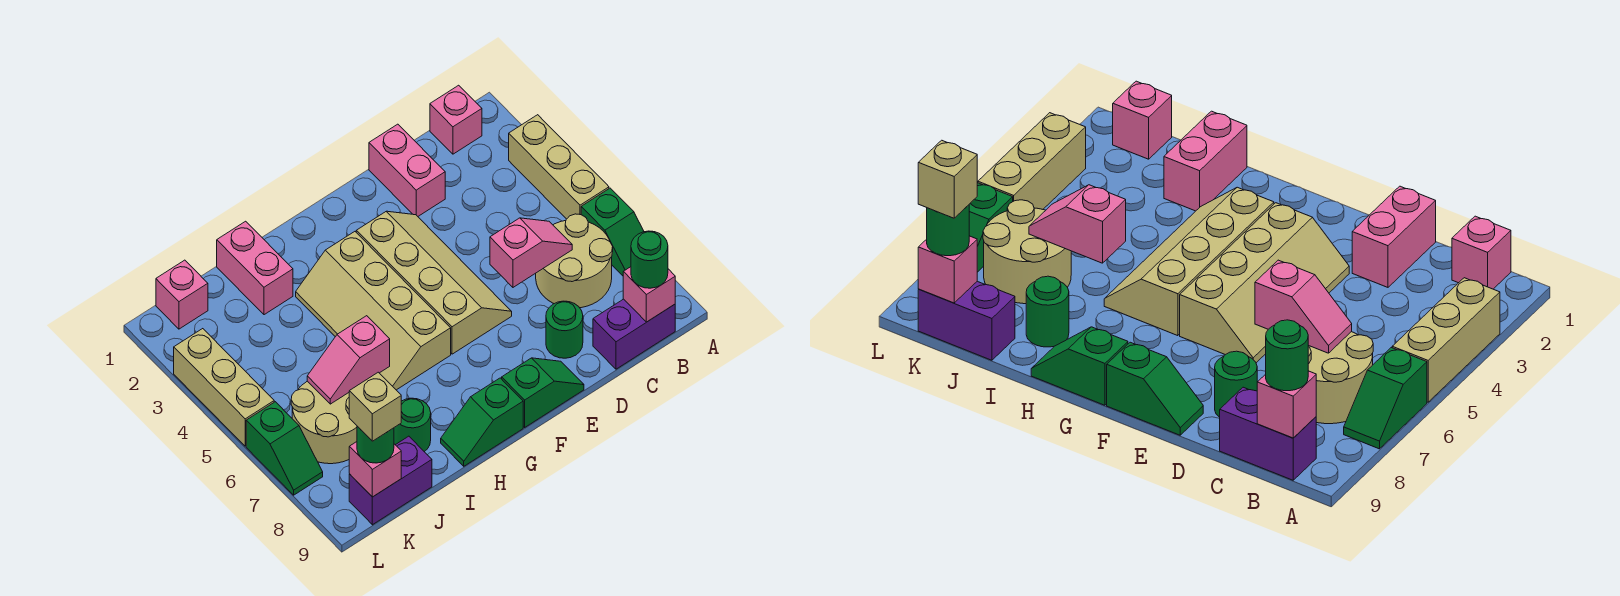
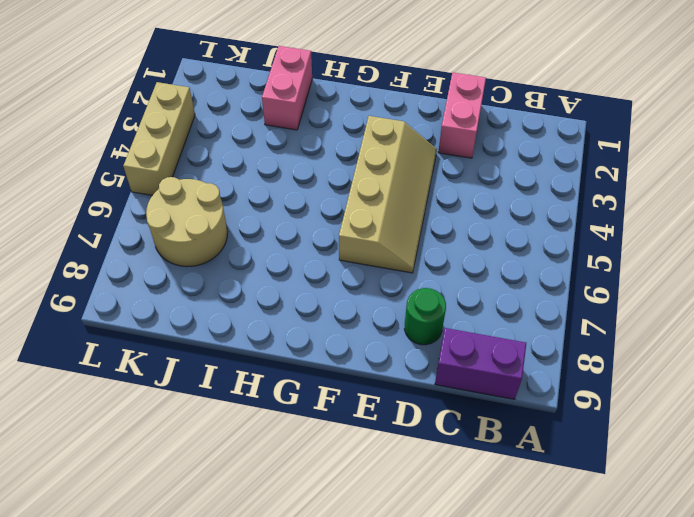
none -> tan brick A3:A5 level 1
none -> green slope A6:A7 level 1 top 6
none -> pink brick B1 level 1

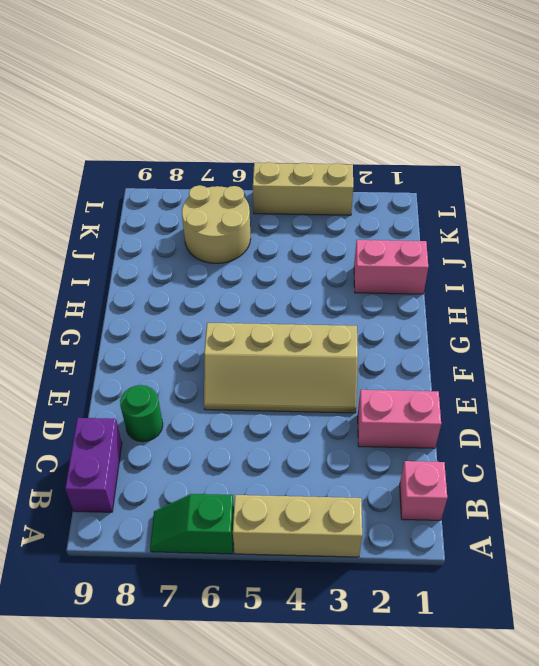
none -> tan round brick B6:C7 level 1
none -> green slope E9:F9 level 1 top F
none -> tan slope G3:H6 level 1 top G

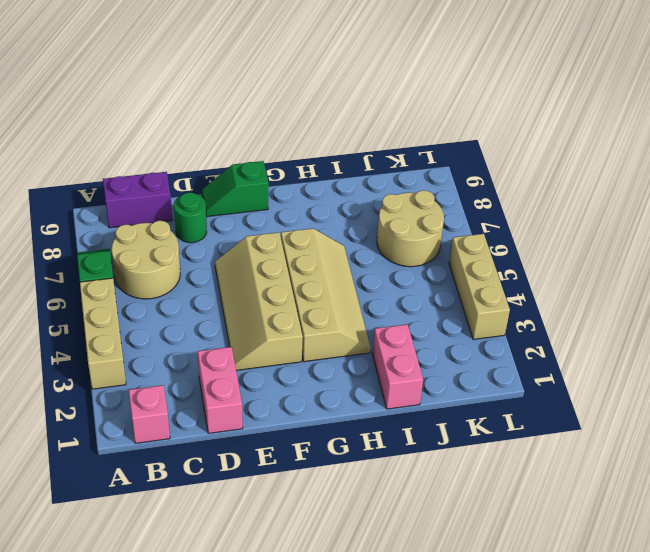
none -> green slope G9:H9 level 1 top G
none -> green round brick I8 level 1
none -> purple brick J9:K9 level 1

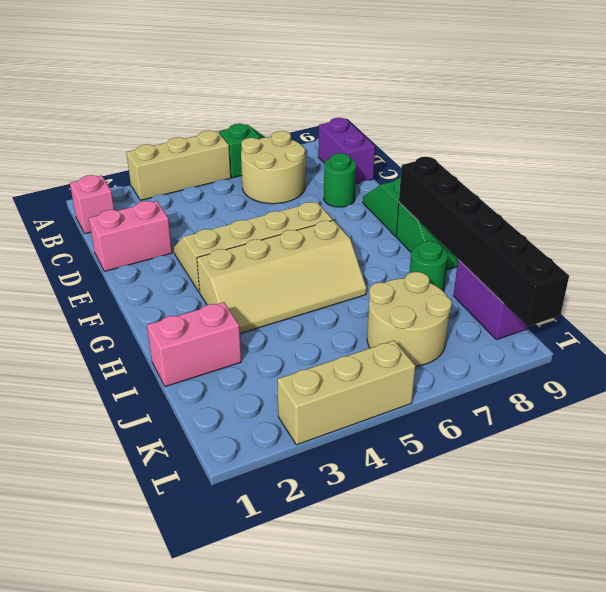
black brick G9:L9 level 2 -> pink brick K9 level 2
none -> pink brick K1 level 1
none -> green slope L6:L7 level 1 top 6
none -> pink brick B9 level 2

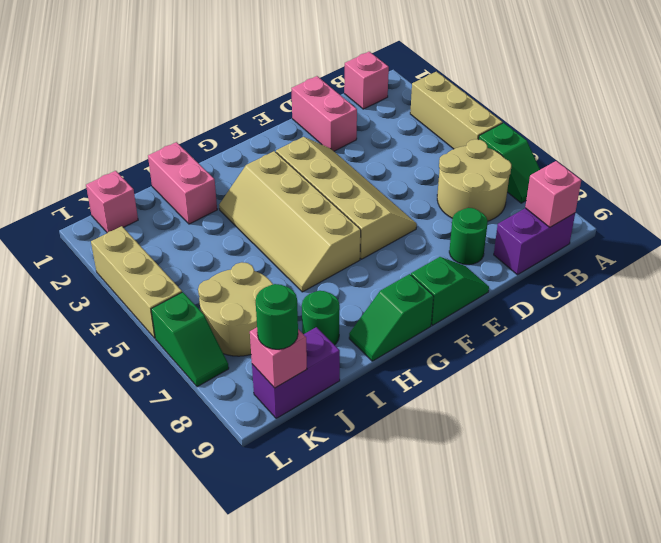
none -> pink slope C6:D6 level 2 top D
none -> pink slope I6:J6 level 2 top I
none -> green round brick B9 level 3

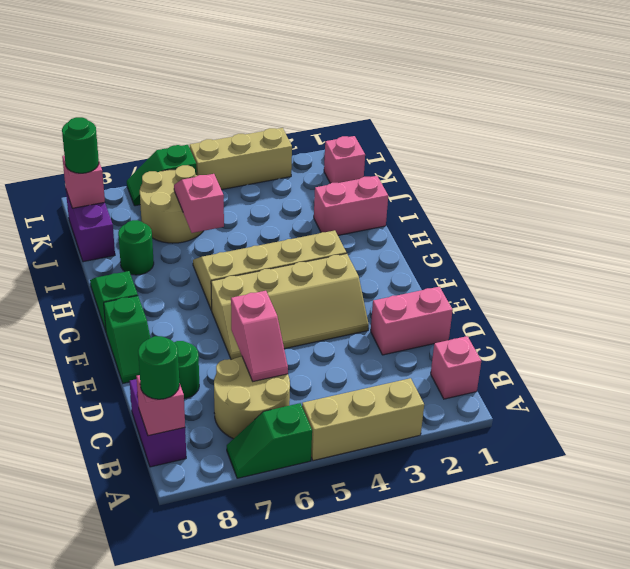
none -> tan brick K9 level 4

